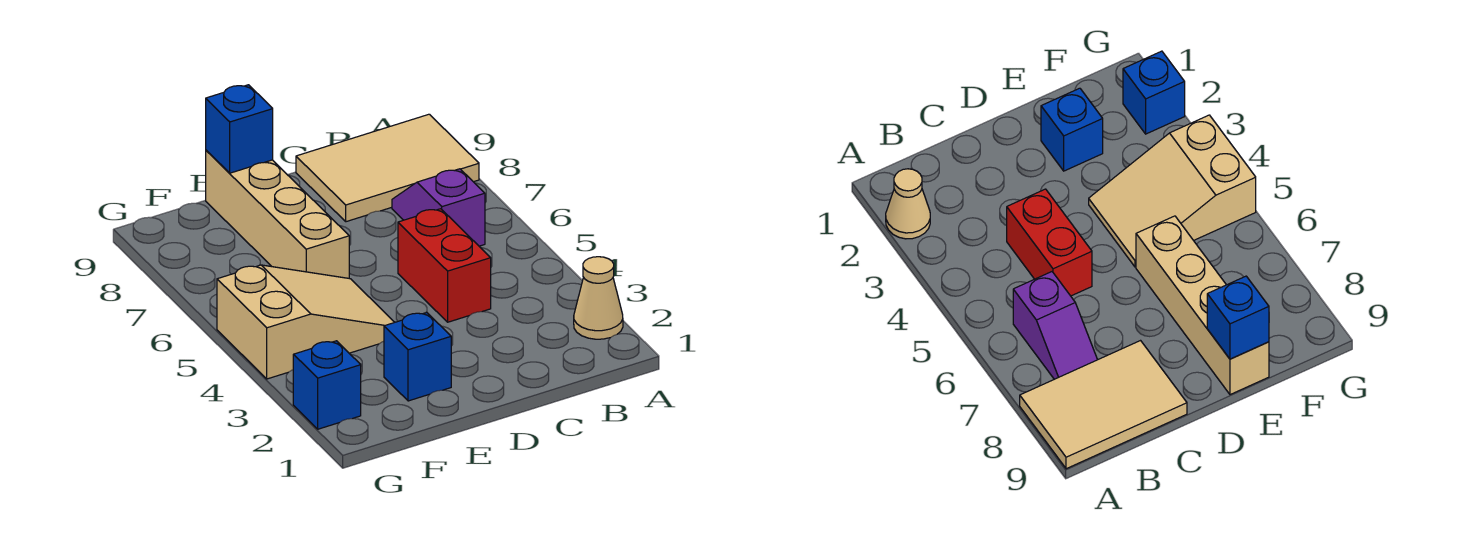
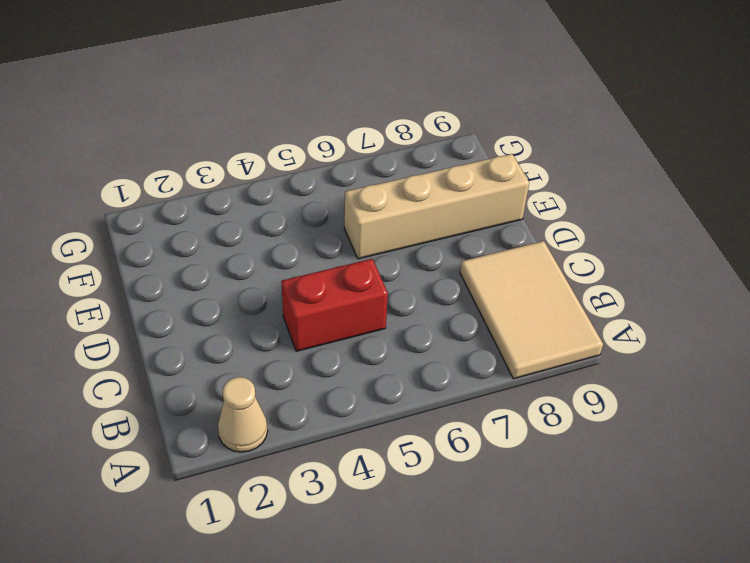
none -> purple slope B6:B7 level 1 top 6
none -> blue brick E2 level 1

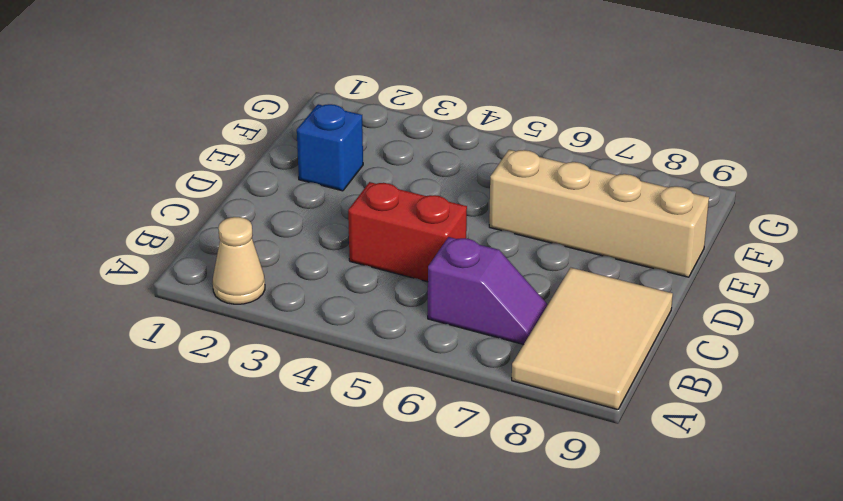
none -> tan slope E4:G5 level 1 top G
none -> blue brick G2 level 1

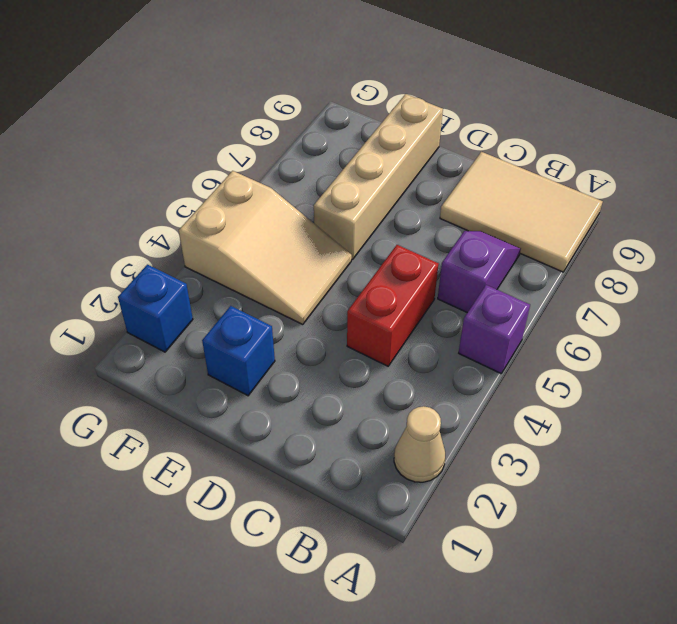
purple brick A5 level 1 -> none
none -> blue brick E9 level 2

